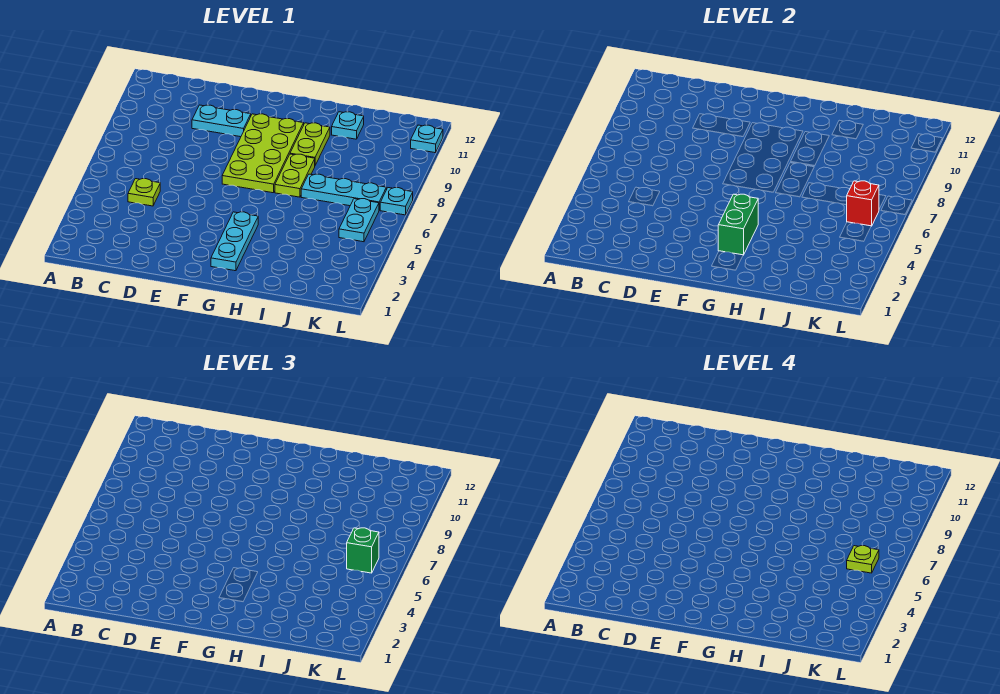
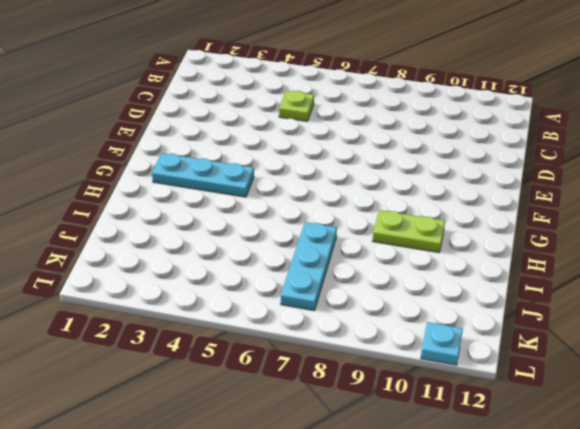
none -> cyan plate D10:E10 level 1
none -> lime plate F7:G10 level 1
none -> lime plate H7:H8 level 1

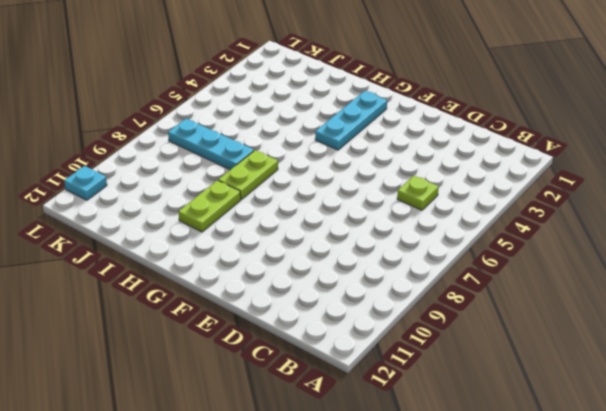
none -> cyan plate D10:E10 level 1
none -> lime plate F7:G10 level 1
none -> cyan plate I11 level 1

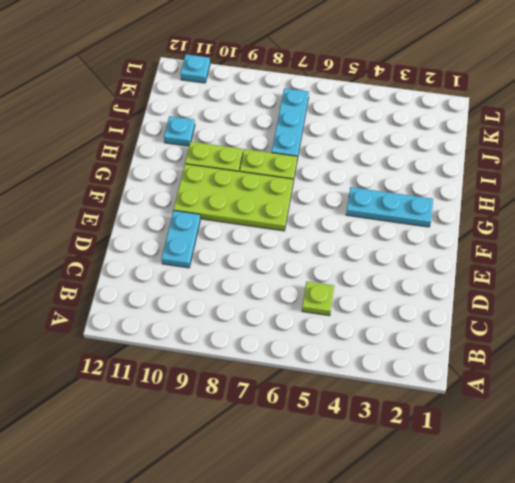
none -> cyan plate K5:K6 level 1
none -> cyan plate L7 level 1
none -> green brick G3:G4 level 2

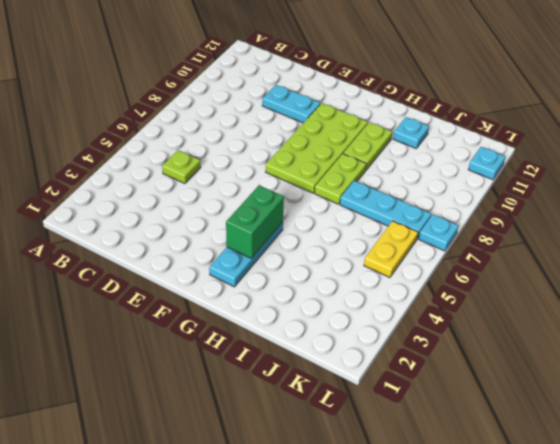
yellow plate K5:K6 level 1 -> cyan plate K5:K6 level 1
none -> red brick K6 level 2
none -> green brick K6 level 3
none -> lime plate K6 level 4

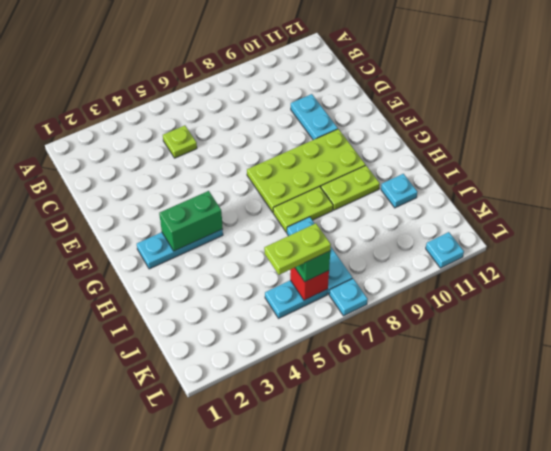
lime plate K5:K6 level 4 -> lime plate K6 level 4

